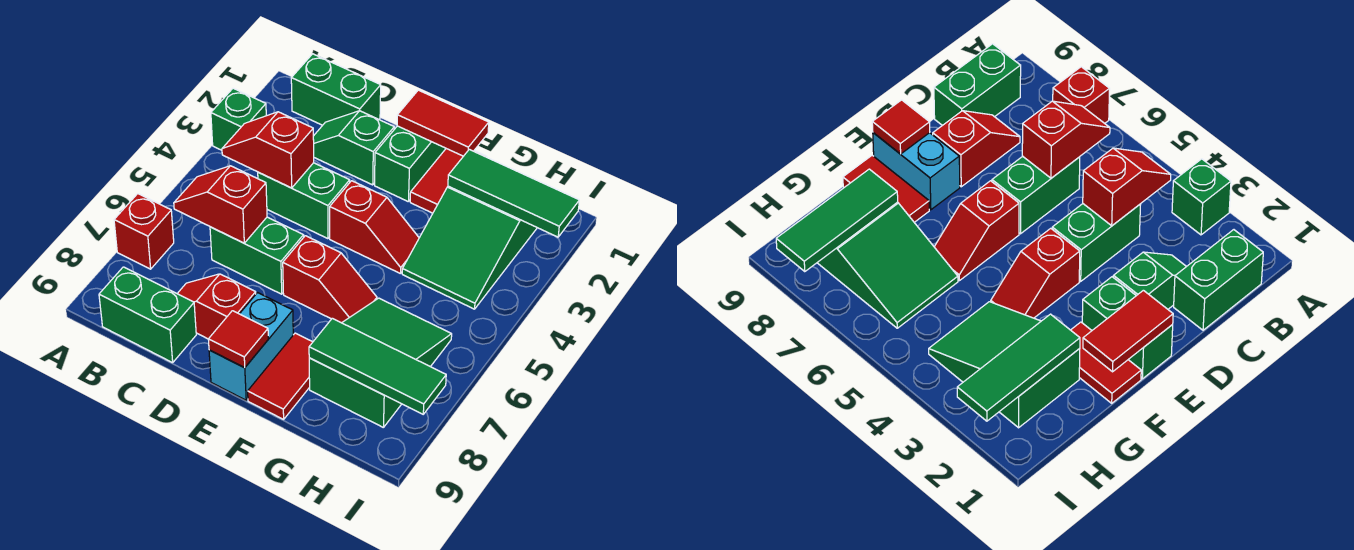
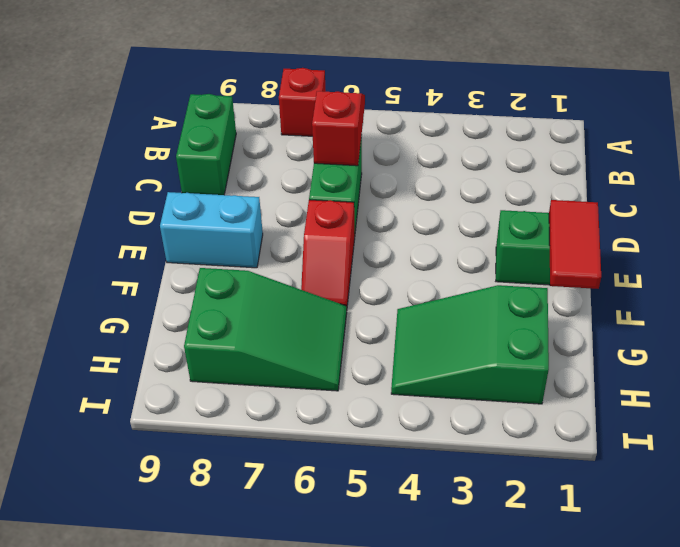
none -> green brick A3 level 1
none -> green brick B1:C1 level 1
none -> green slope C2:D2 level 1 top D

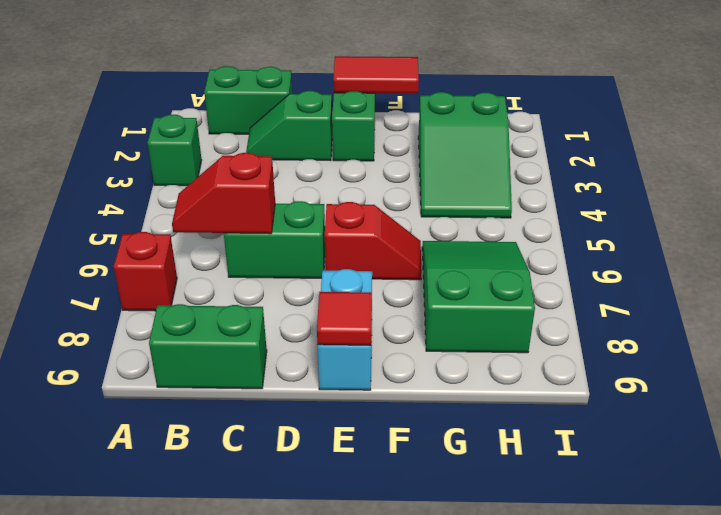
none -> green brick C4:D4 level 1
none -> red slope C8:D8 level 1 top D
none -> red slope E4:F4 level 1 top E

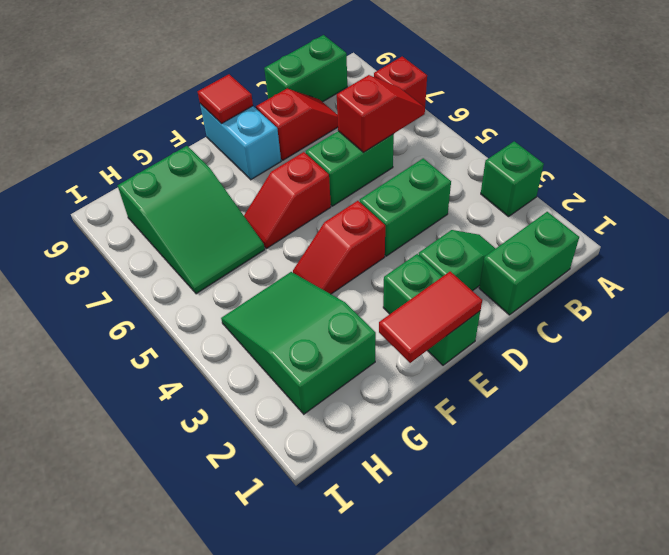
none -> red tile F1:F2 level 1
none -> red tile F8:F9 level 1
none -> red slope B4:C4 level 2 top C

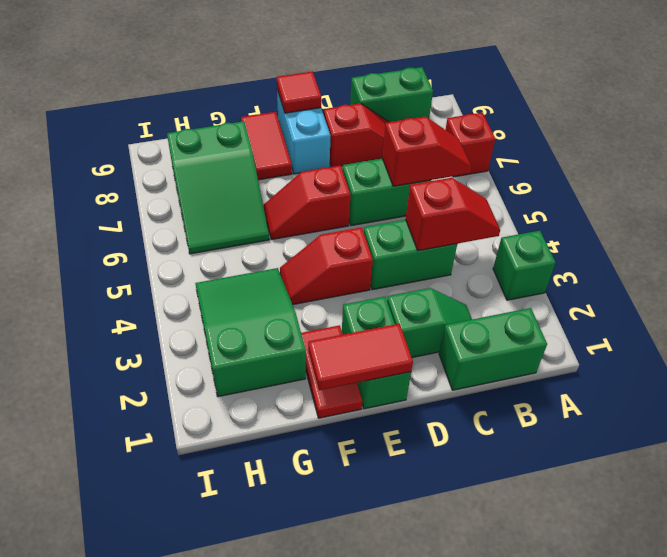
none -> green tile G2:I2 level 2
none -> green tile G8:I8 level 2

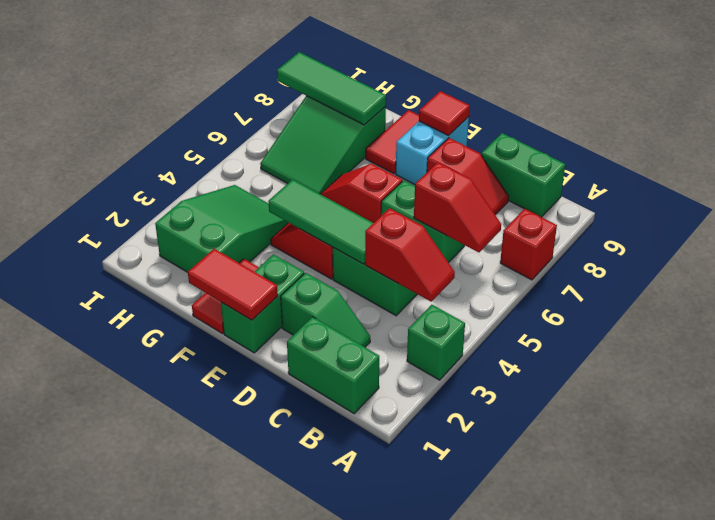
green tile D4:F4 level 2 -> green tile G2:I2 level 2

